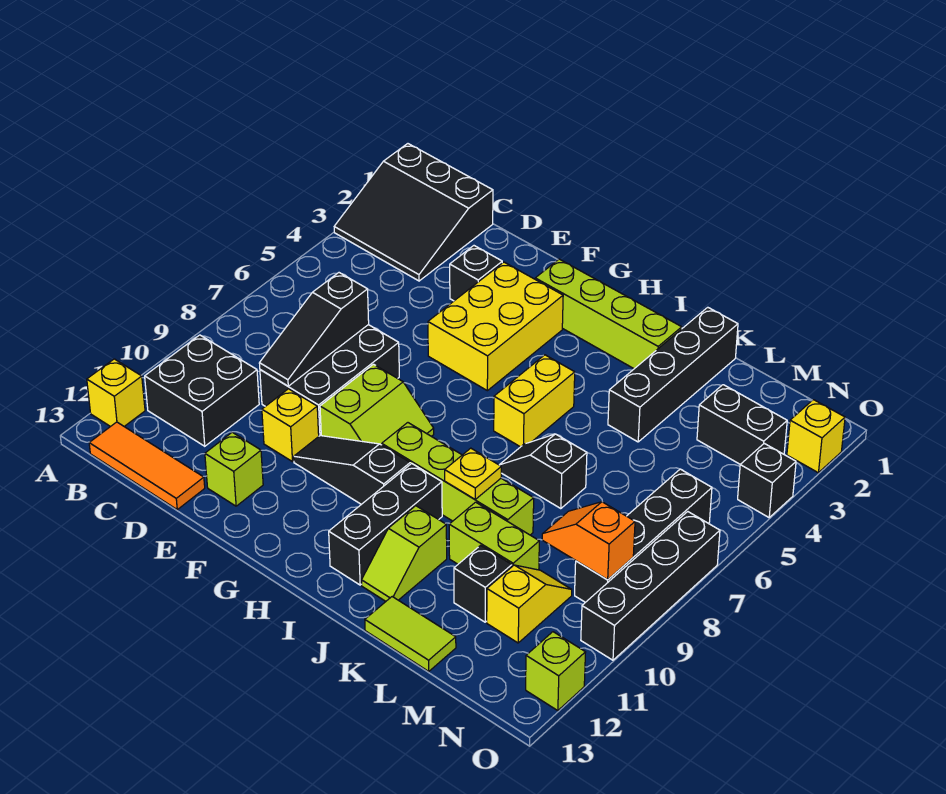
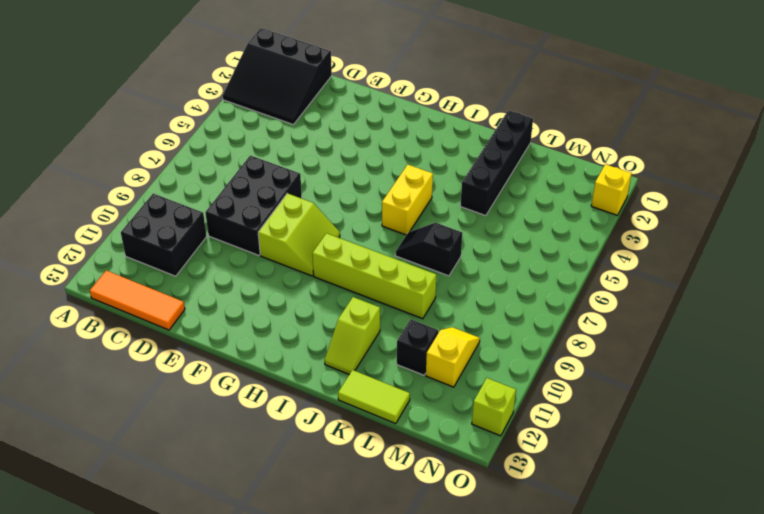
none -> yellow brick A12 level 1
none -> black brick E3 level 1
none -> yellow brick E10 level 1
none -> lime brick E12 level 1

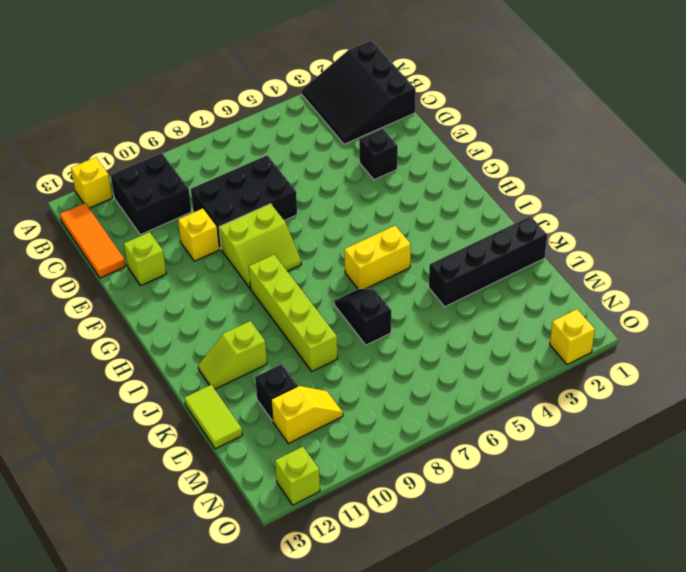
none -> yellow brick F3:G5 level 1
none -> black slope F10:H10 level 1 top H
none -> lime brick G2:J2 level 1
none -> black brick I10:I12 level 1

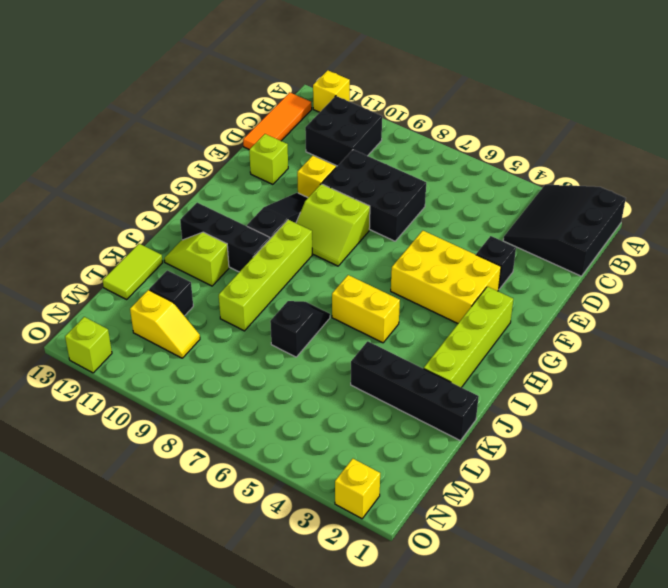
none -> lime brick K10:L10 level 1
none -> black brick M3:N3 level 1
none -> black brick N6:N9 level 1
none -> black brick O4 level 1

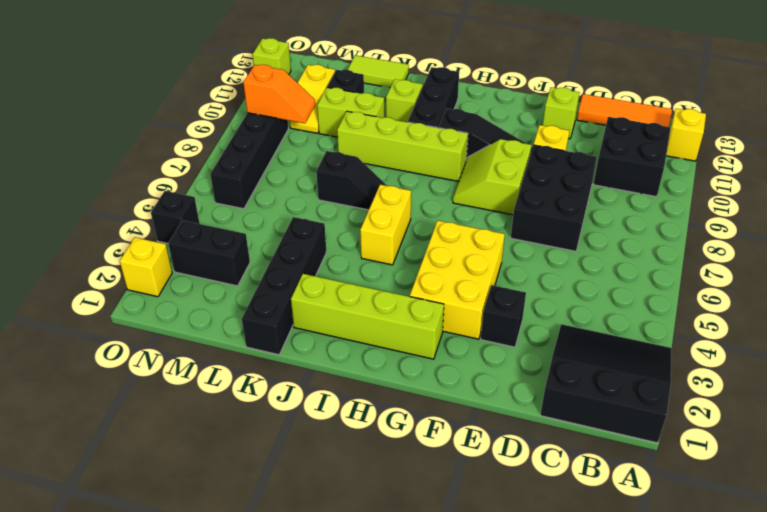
none -> black brick O7:O10 level 1
none -> black slope D7:D9 level 2 top 7
none -> yellow plate J9 level 2

